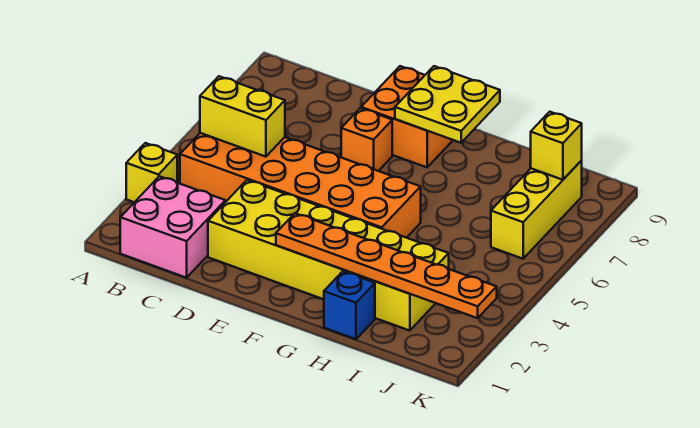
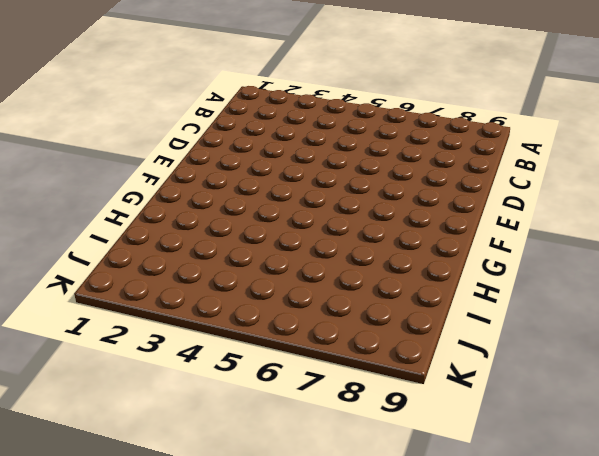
none -> yellow brick A3 level 1
none -> pink brick B1:C2 level 1
none -> orange brick B4:G5 level 1

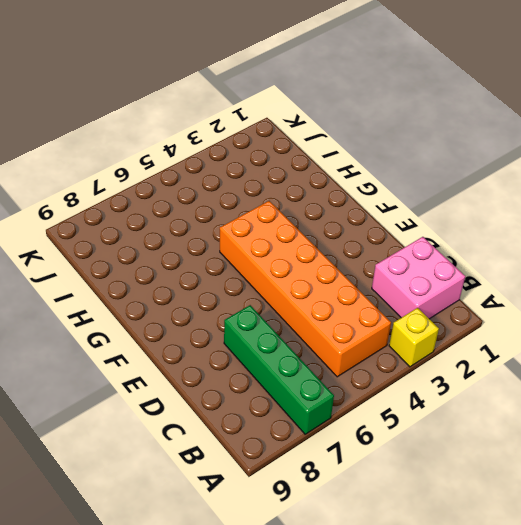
green brick A7:D7 level 1 -> none
none -> yellow brick D2:I3 level 1
none -> orange brick E7 level 1
none -> orange brick E8:F9 level 1

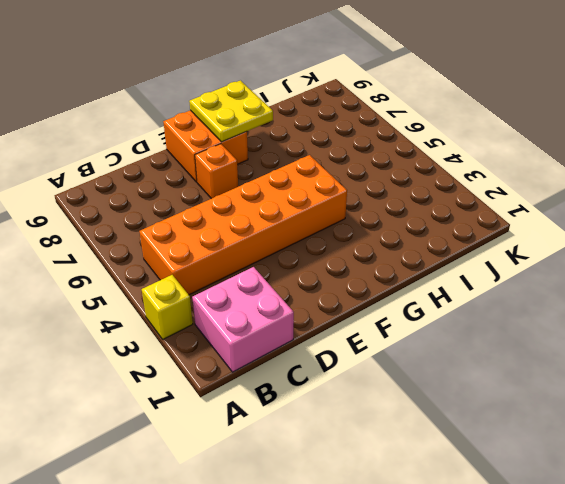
none -> yellow brick D2:I3 level 1
none -> blue brick H1 level 1
none -> yellow brick J6:J8 level 1

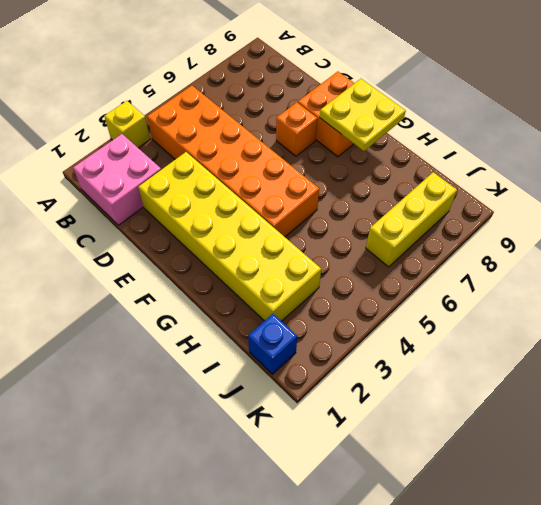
blue brick J1 level 1 -> blue brick H1 level 1
none -> yellow brick B5:C5 level 2
none -> orange plate F2:K2 level 2
none -> yellow brick J8 level 2

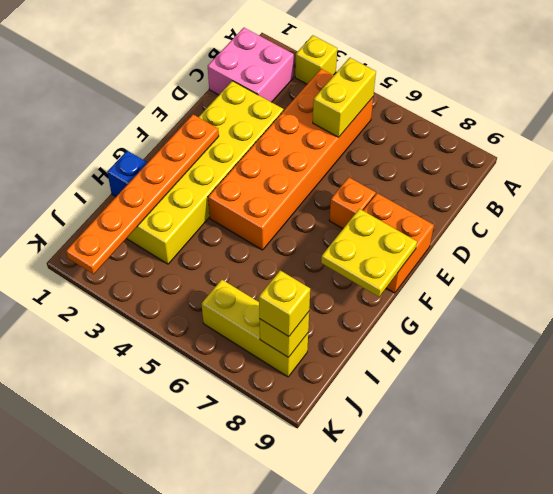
yellow brick J8 level 3 -> none

